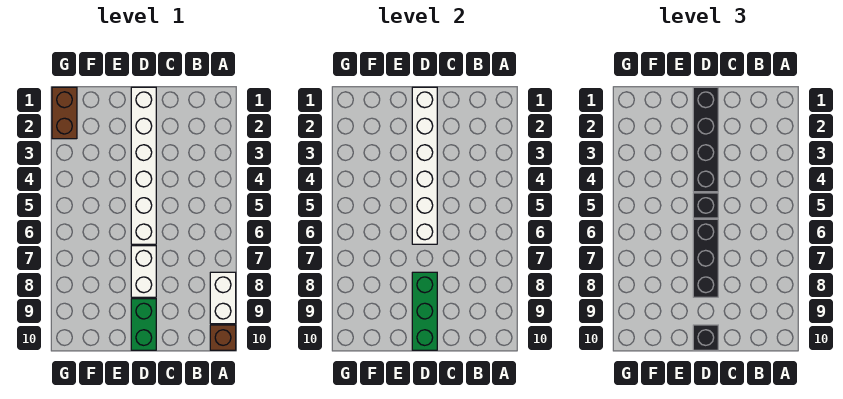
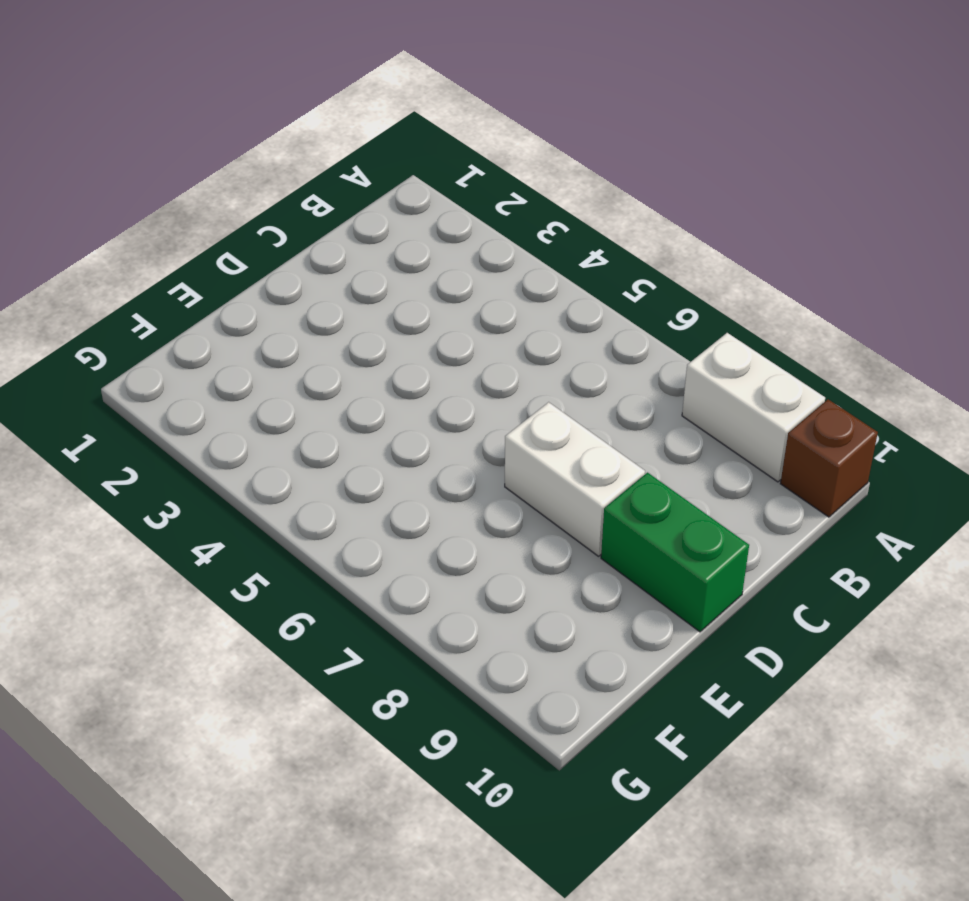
none -> white brick D1:D6 level 1
none -> brown brick G1:G2 level 1
none -> white brick D1:D6 level 2

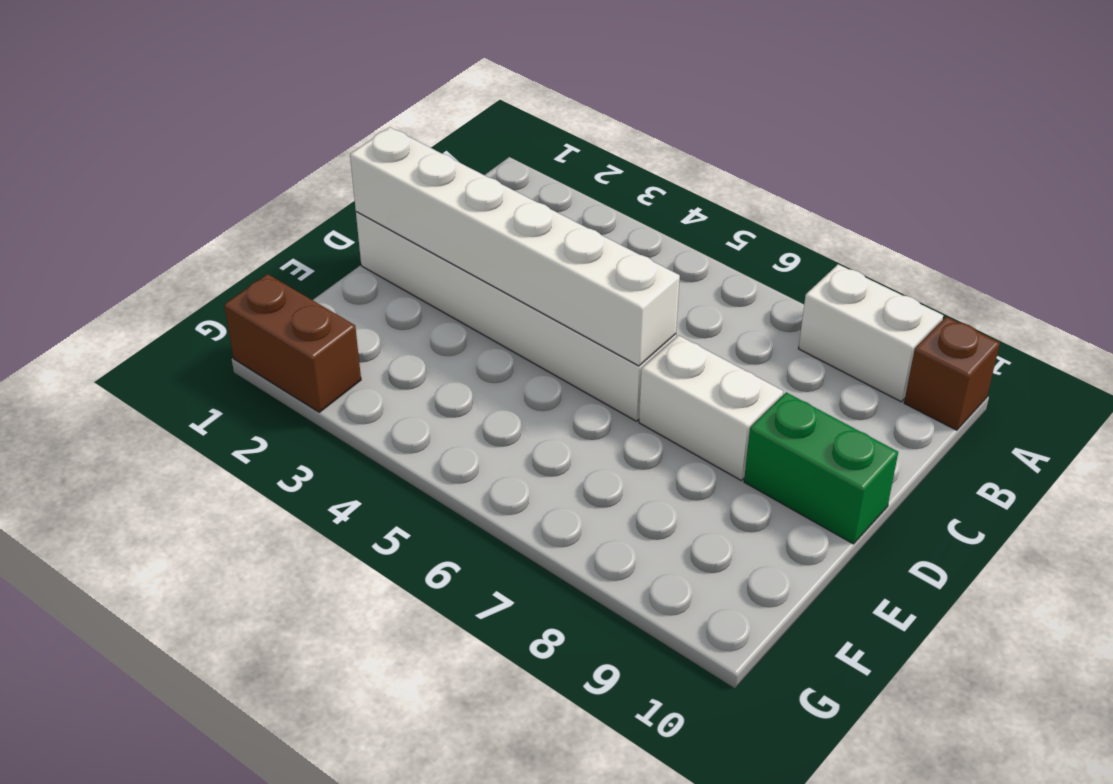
none -> green brick D8:D10 level 2
none -> black brick D1:D4 level 3
none -> black brick D5 level 3

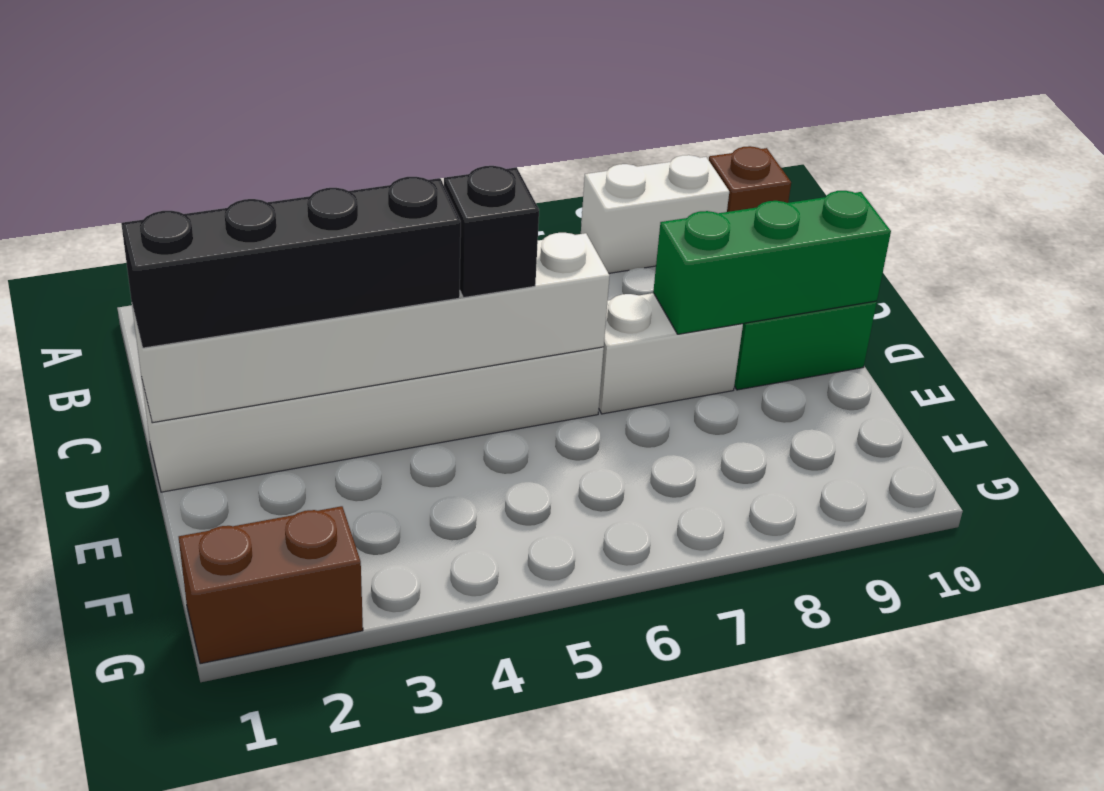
none -> black brick D6:D8 level 3
none -> black brick D10 level 3

